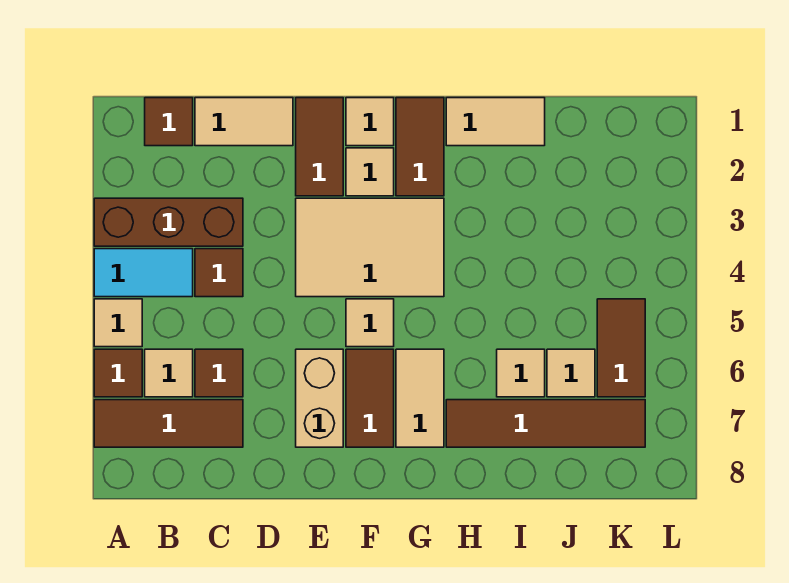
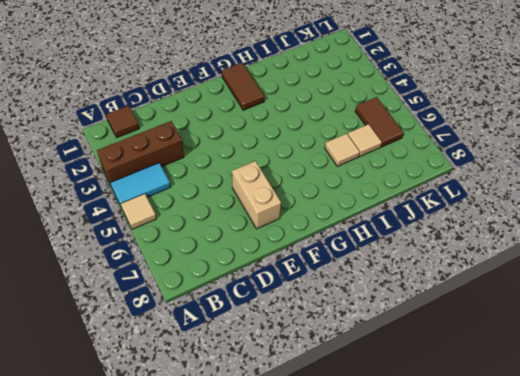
none -> brown tile A6 level 1
none -> brown tile A7:C7 level 1
none -> tan tile B6 level 1

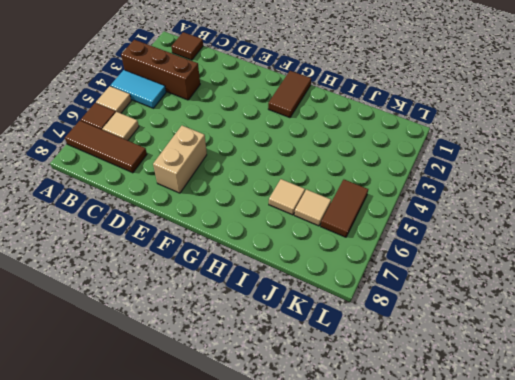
none -> tan tile C1:D1 level 1
none -> brown tile C4 level 1
none -> brown tile C6 level 1

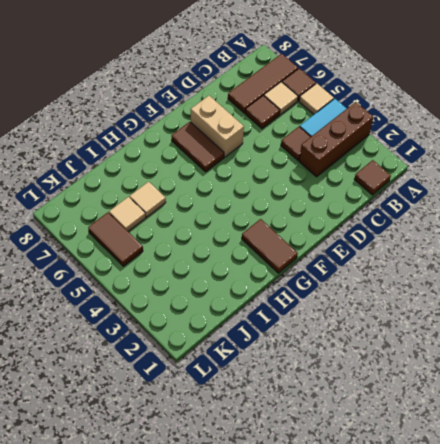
none -> tan tile C1:D1 level 1
none -> brown tile E1:E2 level 1
none -> tan tile E3:G4 level 1

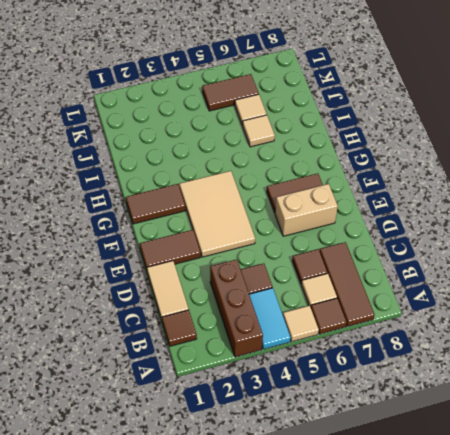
none -> tan tile F1 level 1
none -> tan tile F2 level 1
none -> tan tile F5 level 1

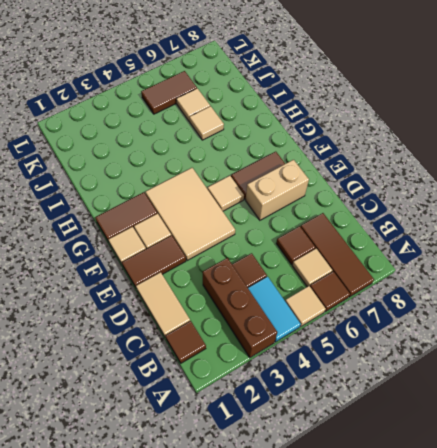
none -> tan tile G6:G7 level 1
none -> tan tile H1:I1 level 1
none -> brown tile H7:K7 level 1

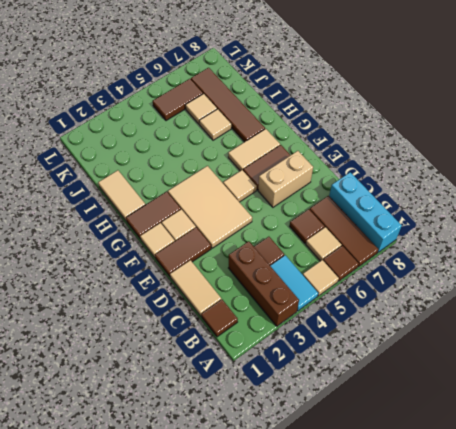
cyan brick A8:C8 level 1 -> none

